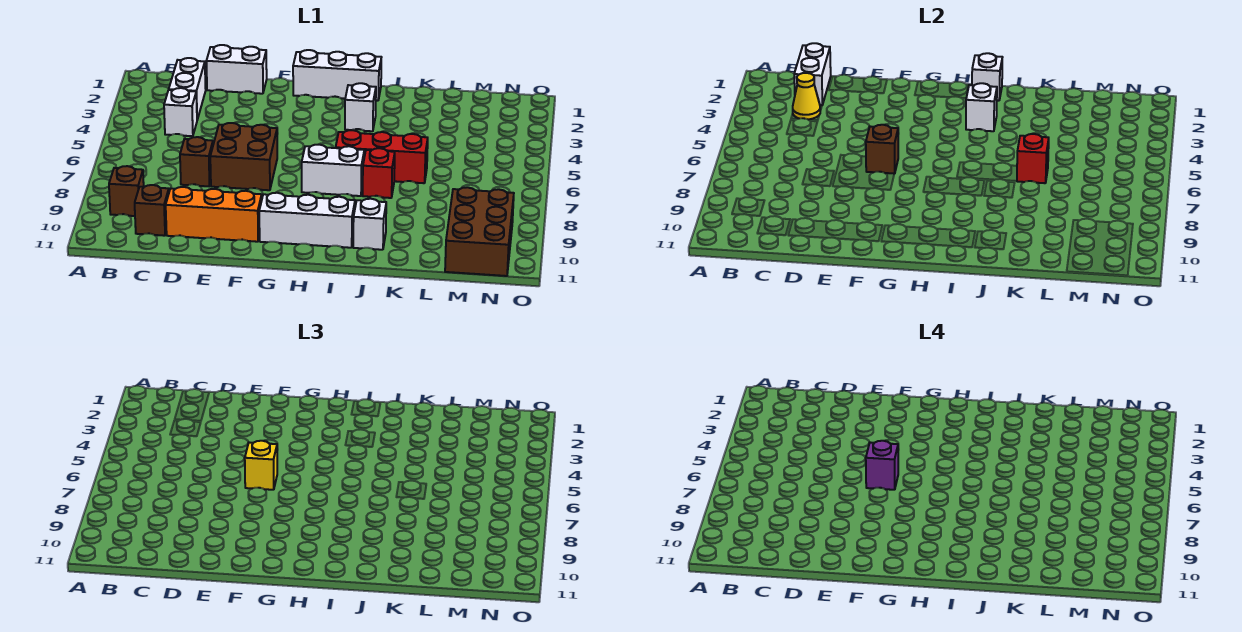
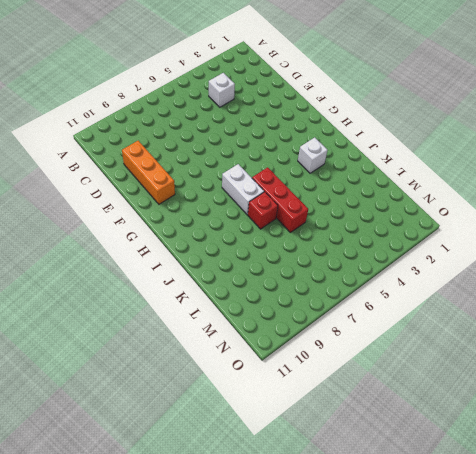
none -> brown brick B9 level 1
none -> white brick C2:C3 level 1
none -> brown brick C10 level 1

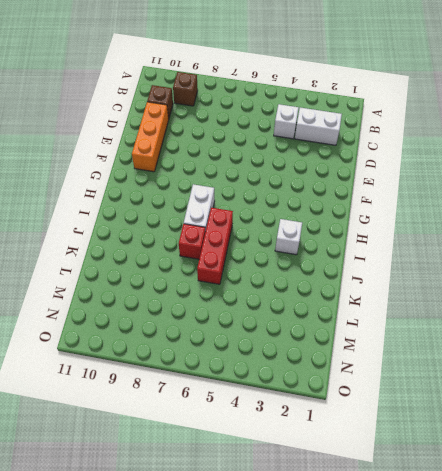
none -> white brick D1:E1 level 1
none -> brown brick D7 level 1
none -> brown brick E6:F7 level 1

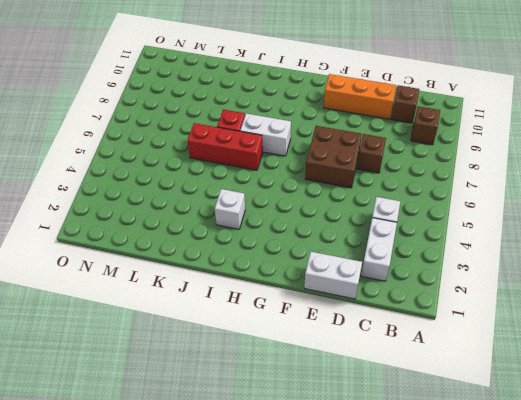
none -> white brick G1:I1 level 1
none -> white brick G10:I10 level 1
none -> white brick J10 level 1

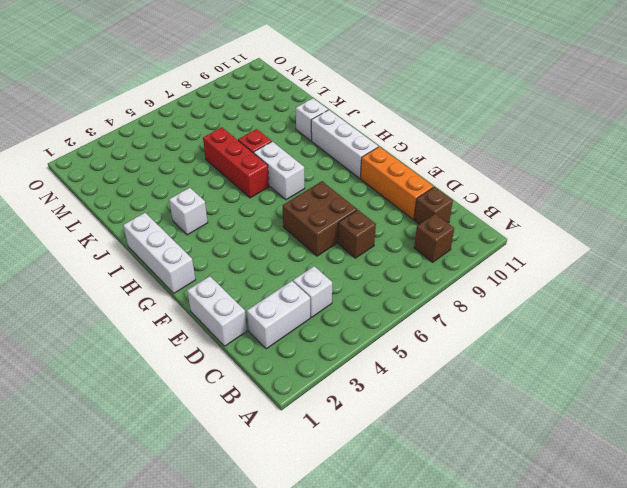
none -> brown brick M9:N11 level 1
none -> white brick C1:C2 level 2
none -> yellow cone C3 level 2

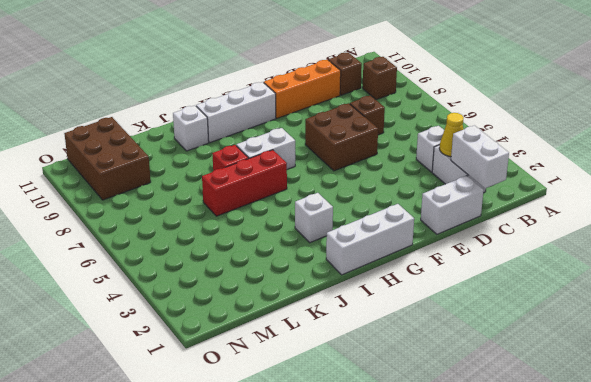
none -> brown brick F6 level 2
none -> white brick I1 level 2
none -> white brick I3 level 2

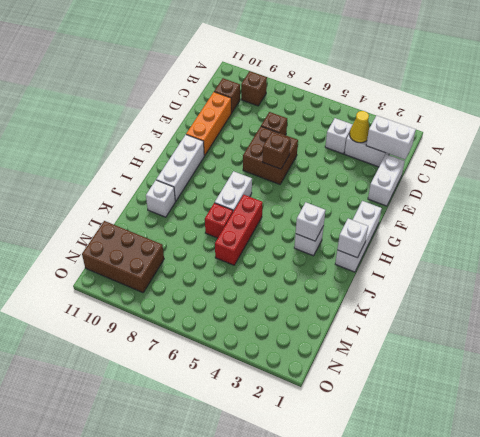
none -> red brick K6 level 2
none -> yellow brick F6 level 3
none -> purple brick F6 level 4

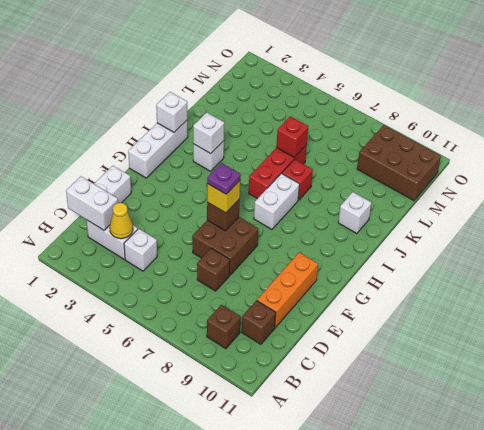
purple plate F6 level 4 -> purple brick F6 level 4
none -> white brick G10:I10 level 1

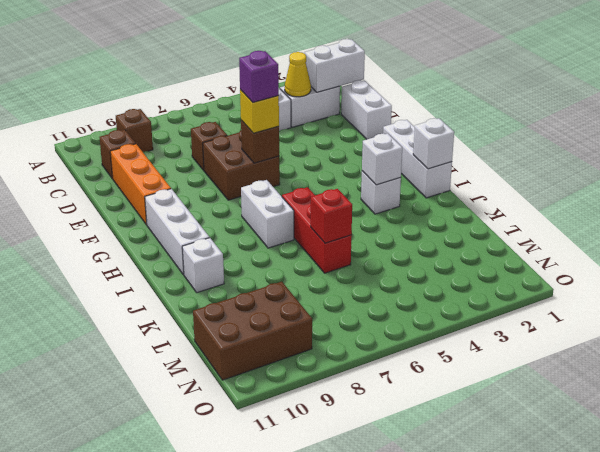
none -> red brick J7 level 1

